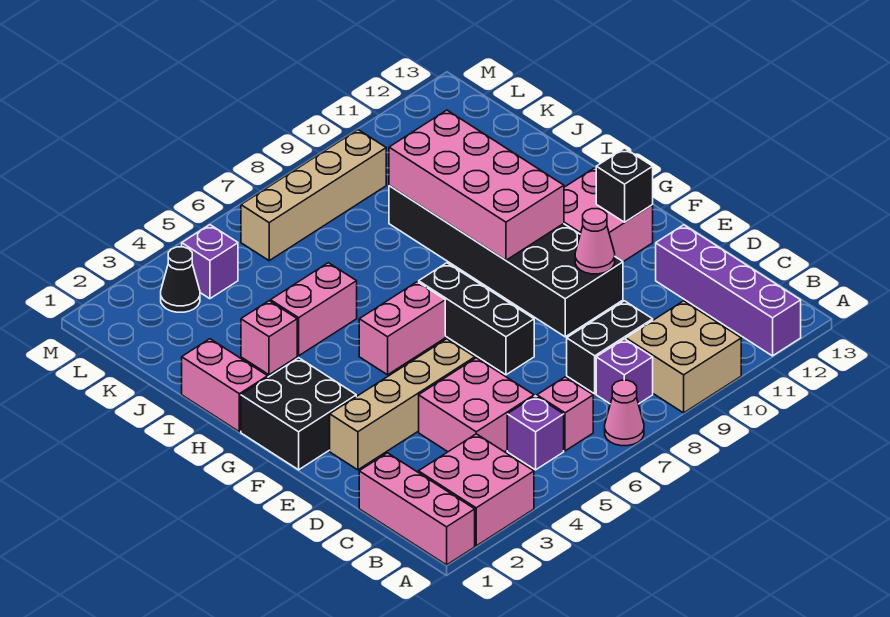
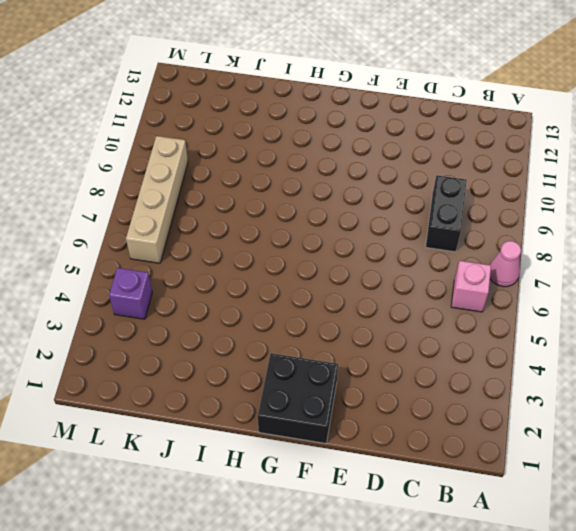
none -> pink brick A1:C1 level 1
none -> pink brick A2:B3 level 1
none -> tan brick A9:B10 level 1

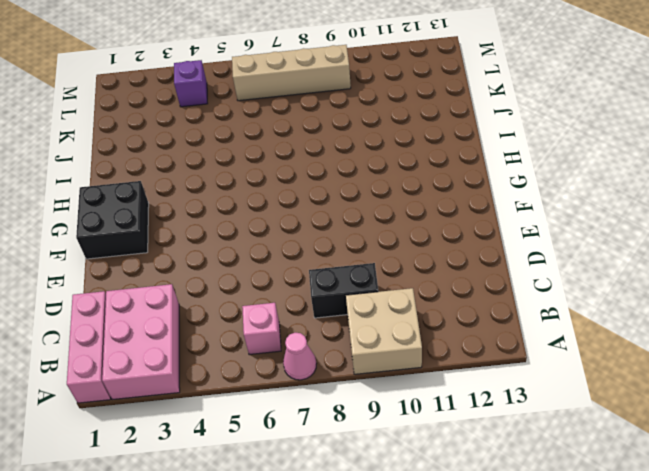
pink brick A2:C3 level 1 -> pink brick A2:B3 level 1
none -> purple brick A12:D12 level 1
none -> purple brick B5 level 1
none -> purple brick B8 level 1

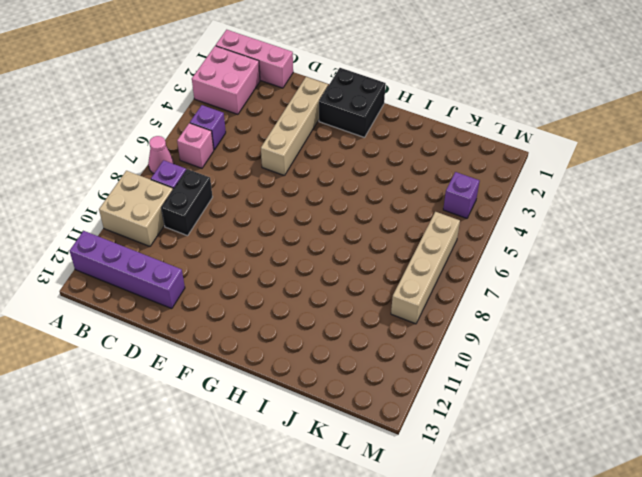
none -> pink brick C4:D5 level 1
none -> black brick E7:G7 level 1
none -> black brick E9:J10 level 1

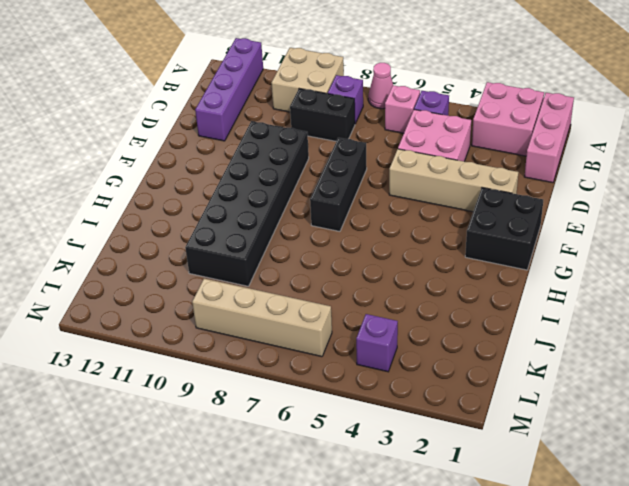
none -> pink brick F11:G12 level 1
none -> pink brick G5:G6 level 1
none -> pink brick H1:I1 level 1

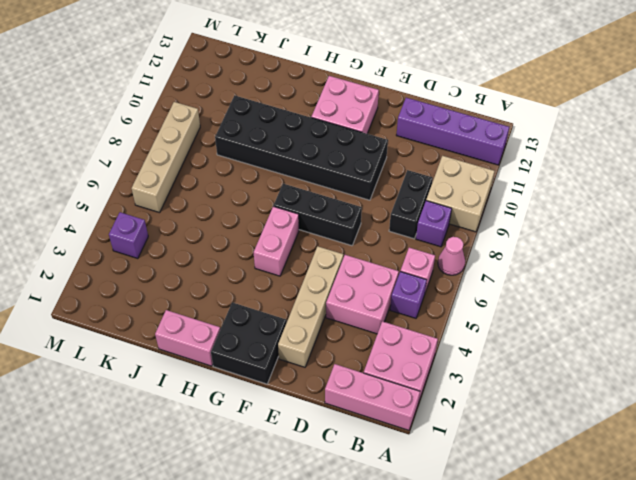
none -> pink brick I3 level 1
none -> pink brick I4:I5 level 1
none -> black cone L3 level 1

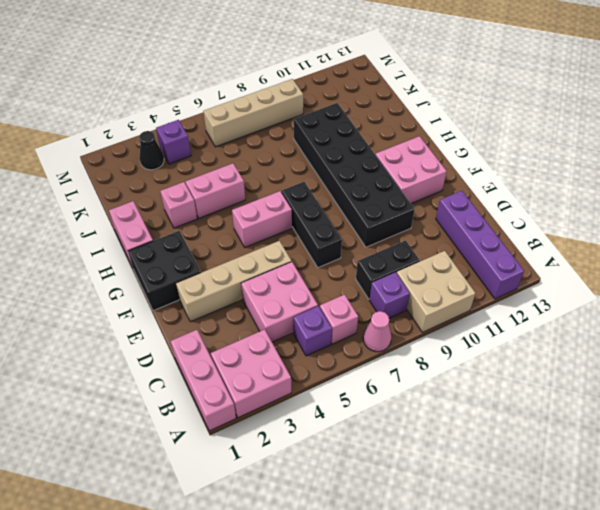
none -> pink cone E10 level 2
none -> black brick F12 level 2
none -> pink brick G9:J10 level 2

